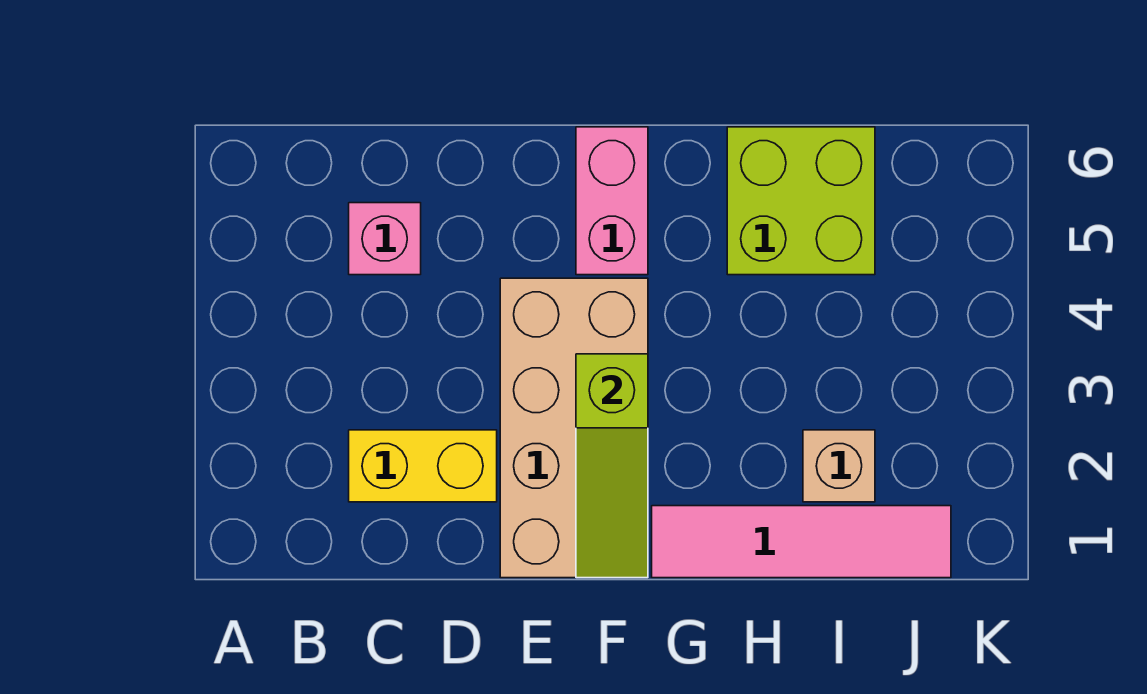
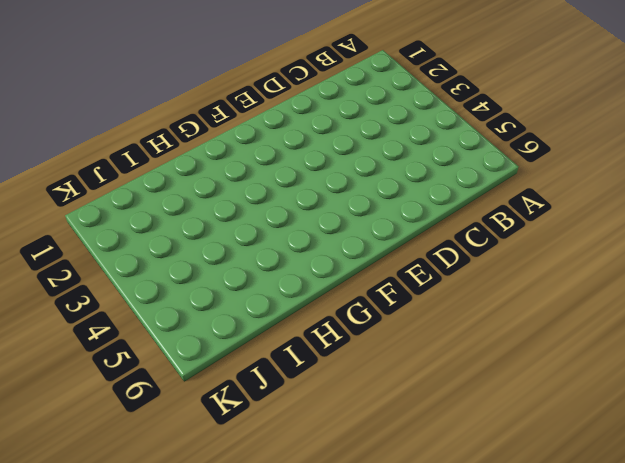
none -> yellow brick C2:D2 level 1
none -> pink brick C5 level 1

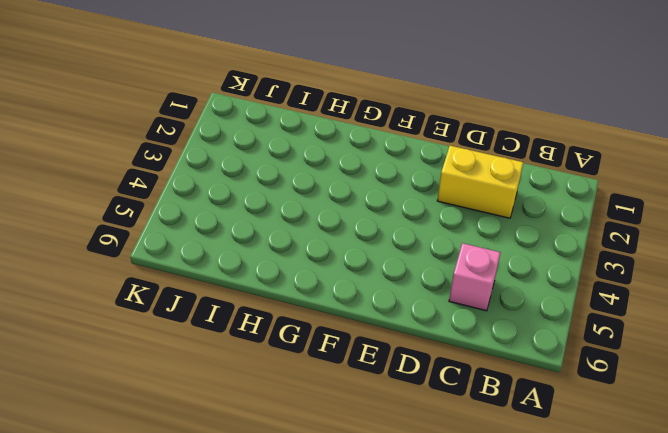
none -> tan brick E1:F4 level 1
none -> pink brick F5:F6 level 1

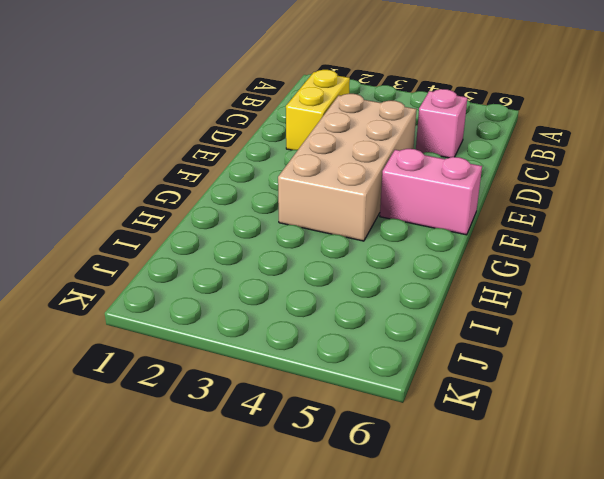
tan brick D3:G4 level 1 -> tan brick E1:F4 level 1
none -> pink tile G1:J1 level 1
none -> lime brick H5:I6 level 1

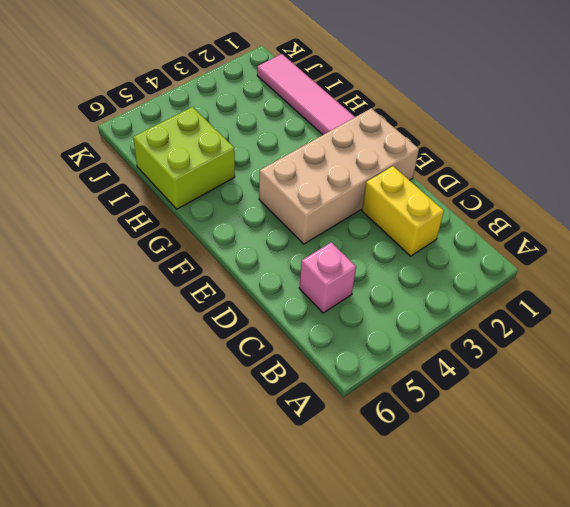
none -> pink brick F5:F6 level 1
none -> tan brick I2 level 1

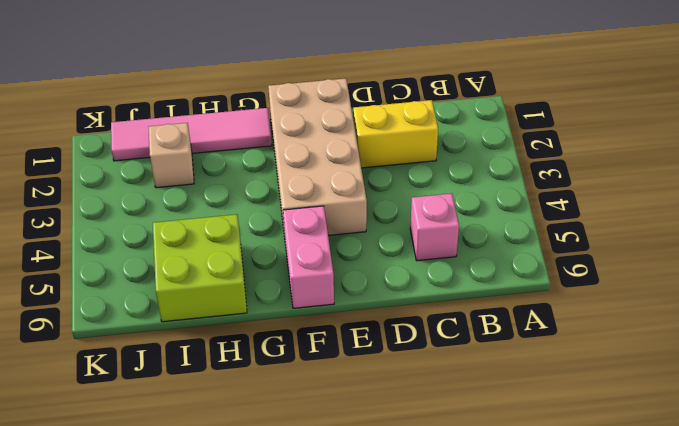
none -> lime slope F1:F3 level 2 top 3

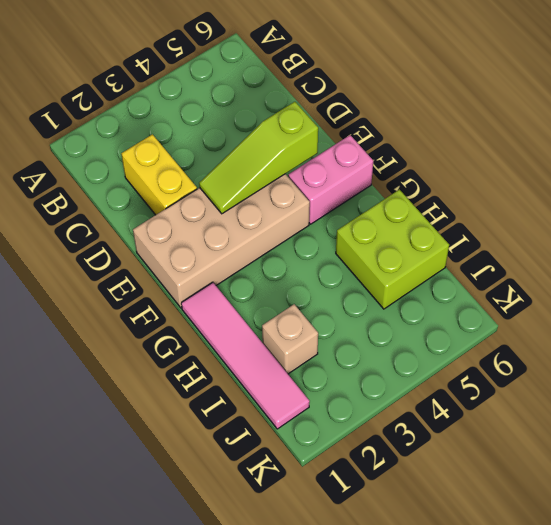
lime slope E3:E5 level 2 top 5 -> lime slope F1:F3 level 2 top 3
none -> pink brick C5 level 1

